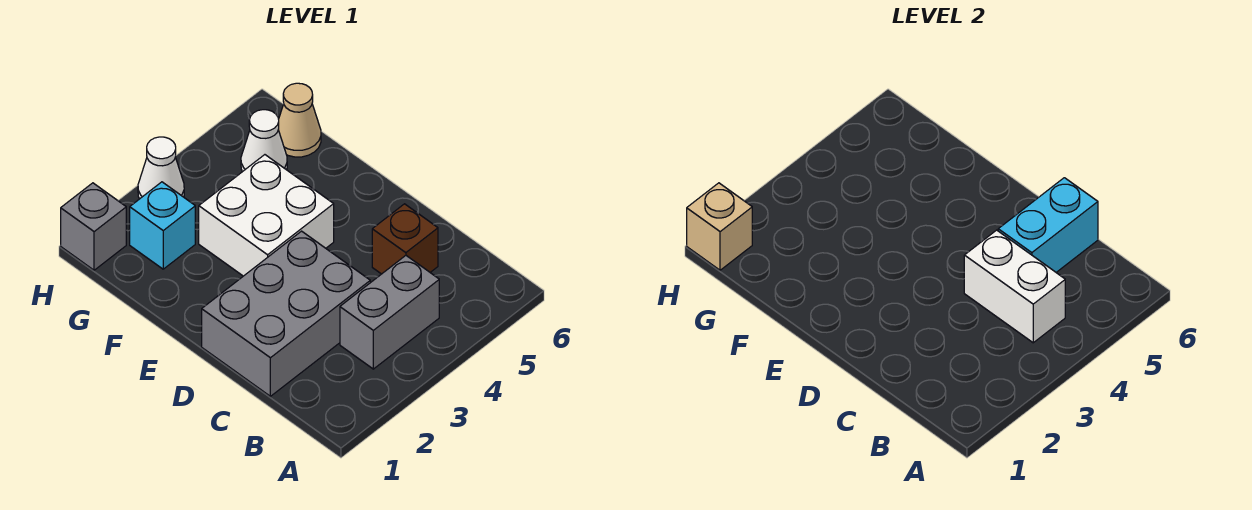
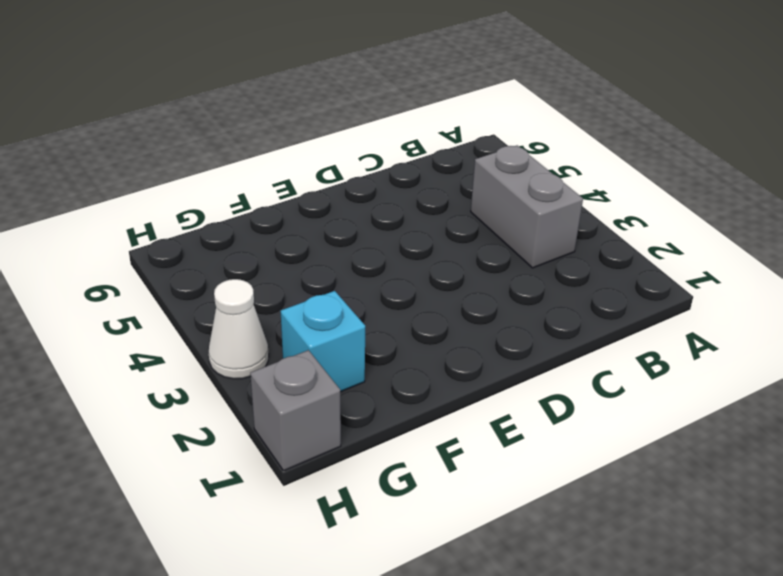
none -> grey brick C1:D3 level 1
none -> brown brick C5 level 1
none -> white brick E3:F4 level 1

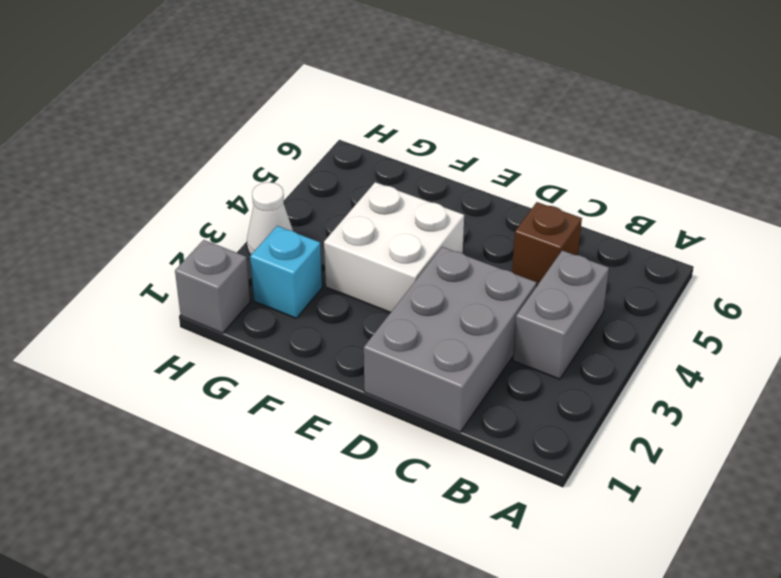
none -> white cone G5 level 1
none -> tan cone G6 level 1
none -> white brick B4:C4 level 2

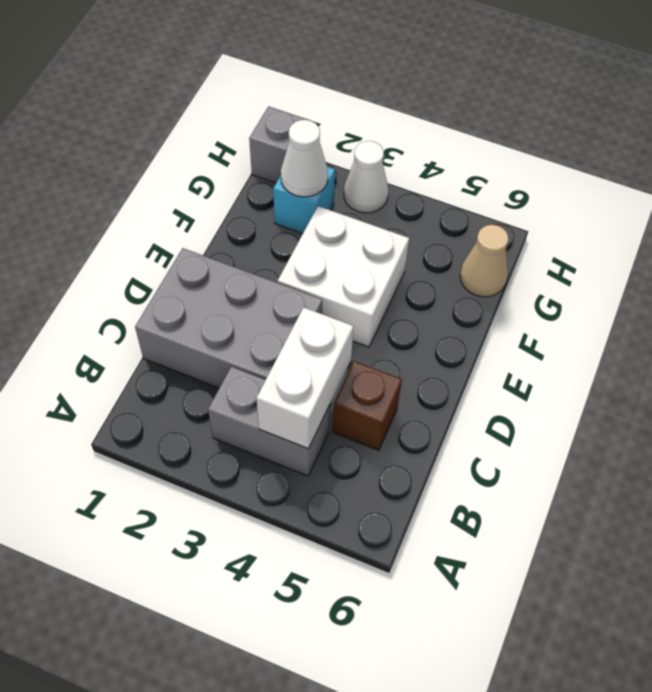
white cone G2 level 2 -> white cone G5 level 1
none -> cyan brick C5:C6 level 2
none -> tan brick H1 level 2

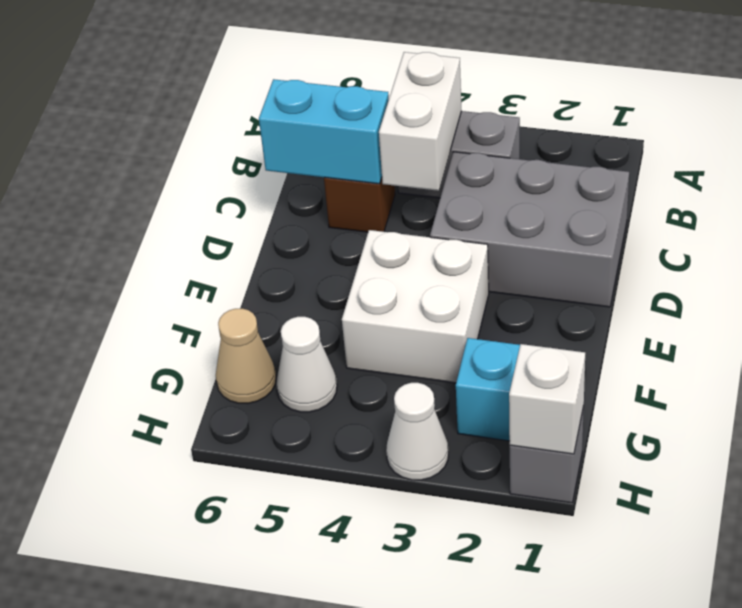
white brick H1 level 2 -> tan brick H1 level 2

